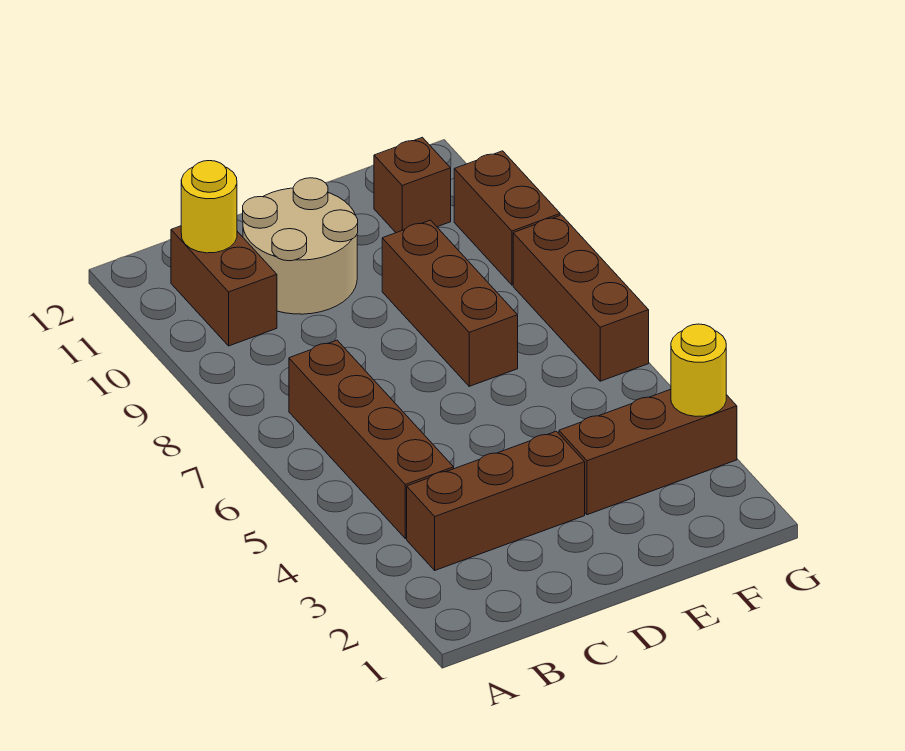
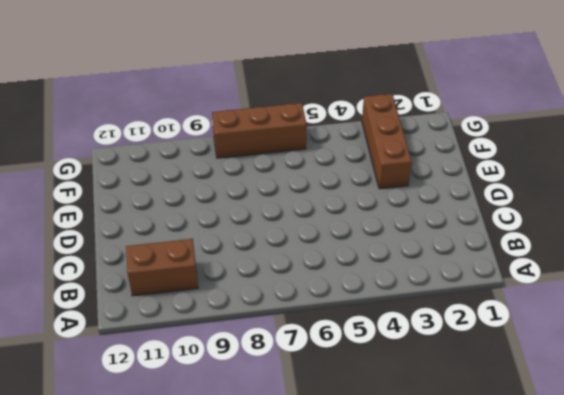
none -> brown brick B3:D3 level 1
none -> brown brick B4:B7 level 1

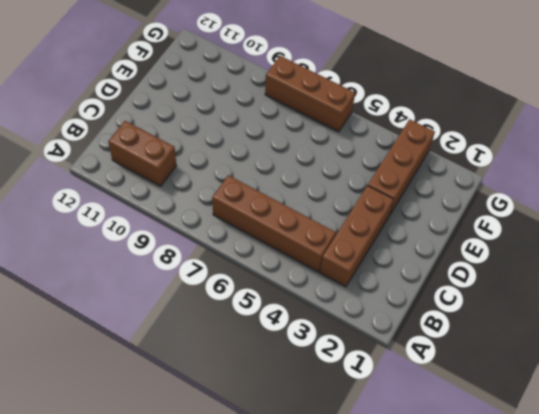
none -> tan round brick C10:D11 level 1
none -> brown brick E7:E9 level 1

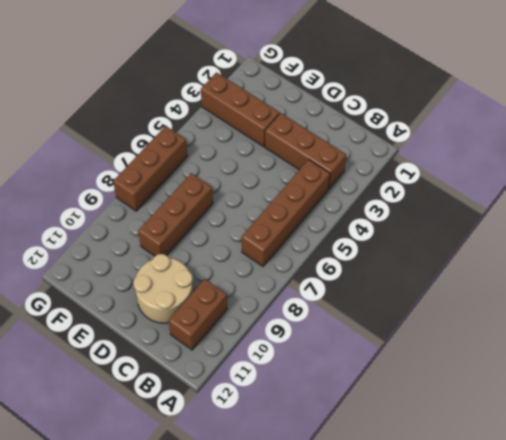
none -> brown brick F11 level 1
none -> brown brick G9:G10 level 1

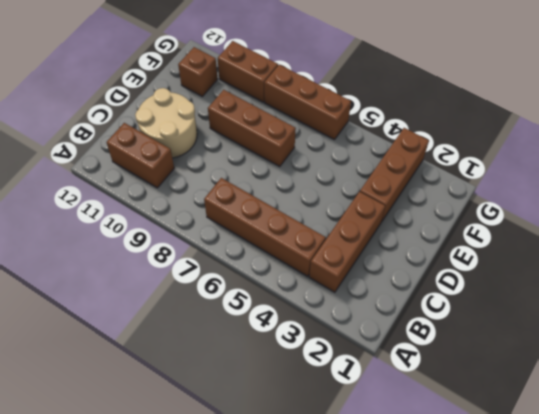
none -> yellow round brick B11 level 2
none -> yellow round brick G3 level 2

